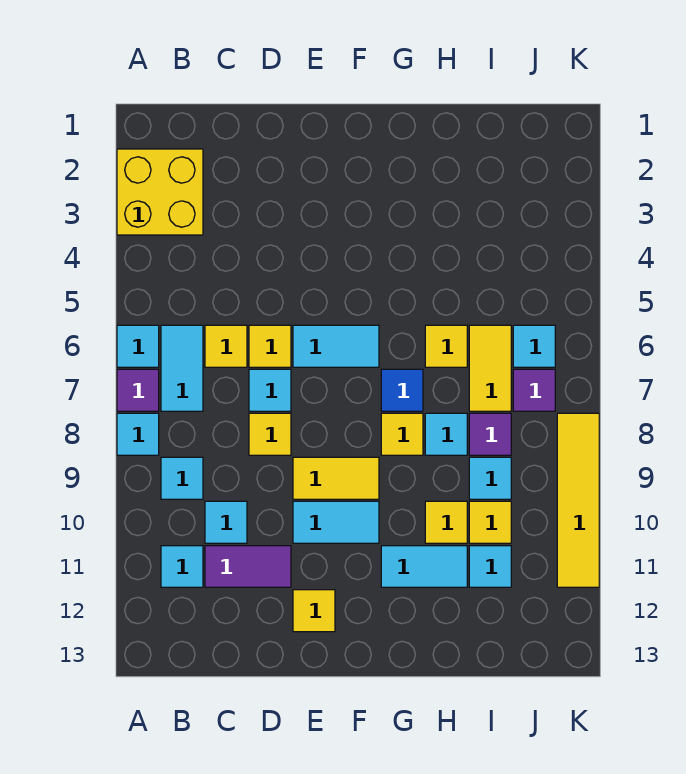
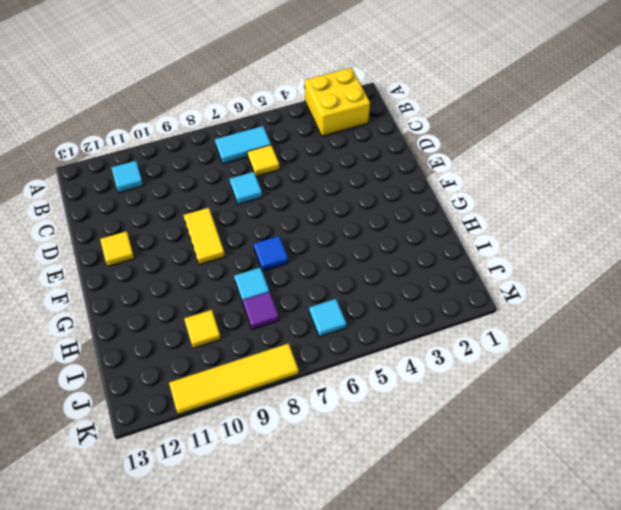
none -> cyan tile A6 level 1
none -> purple tile A7 level 1
none -> cyan tile A8 level 1
none -> cyan tile B9 level 1

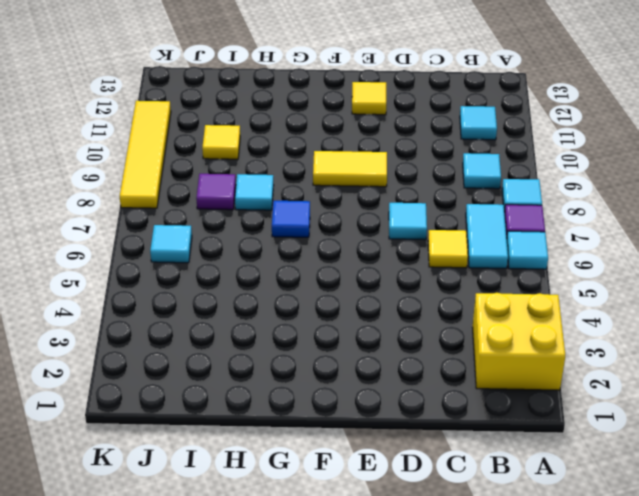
none -> cyan tile C10 level 1
none -> purple tile C11:D11 level 1
none -> yellow tile D6 level 1
none -> yellow tile D8 level 1

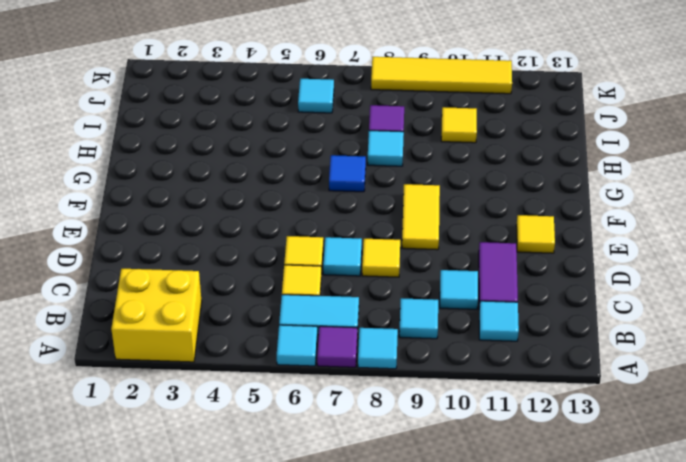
none -> cyan tile E6:F6 level 1
none -> cyan tile E10:F10 level 1
none -> yellow tile G8 level 1
none -> cyan tile G11:H11 level 1

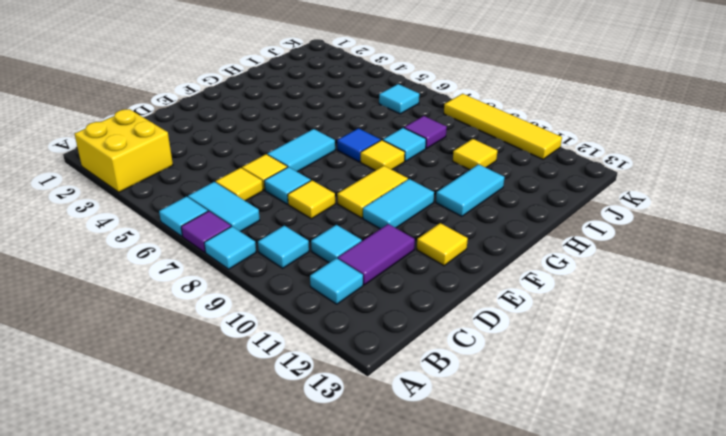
none -> yellow tile H6 level 1
none -> yellow tile H10 level 1
none -> yellow tile I6:I7 level 1
none -> cyan tile I9 level 1

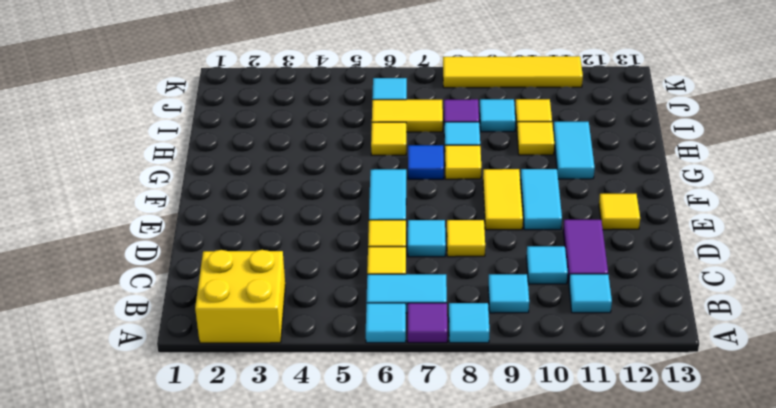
none -> cyan tile I11 level 1
none -> purple tile J7 level 1

